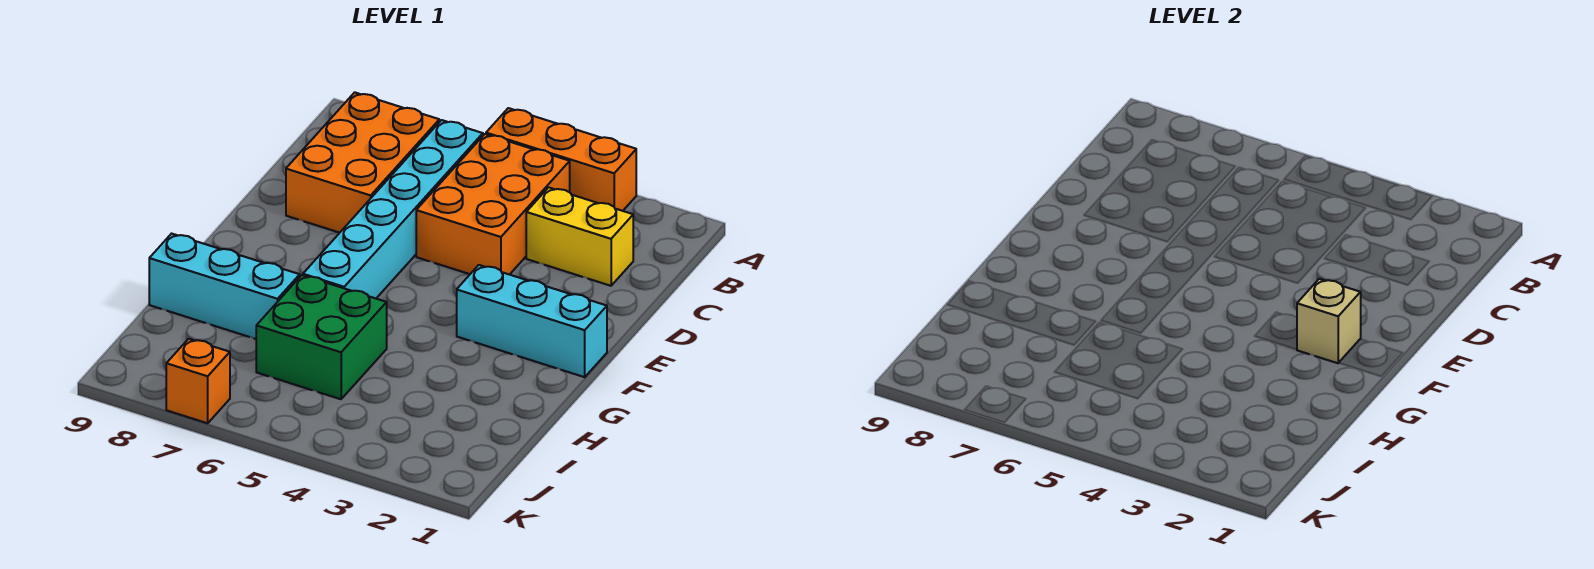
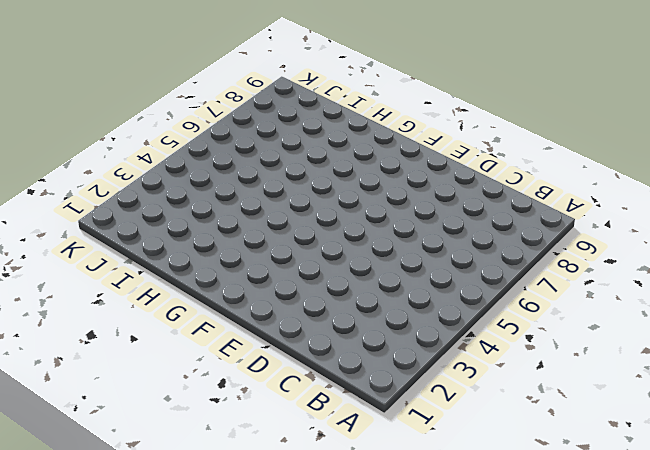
none -> orange brick A3:A5 level 1
none -> orange brick B4:D5 level 1

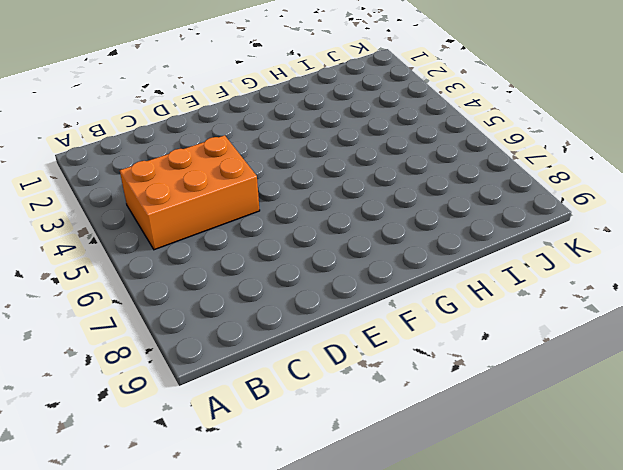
none -> orange brick A3:A5 level 1
none -> cyan brick B6:G6 level 1

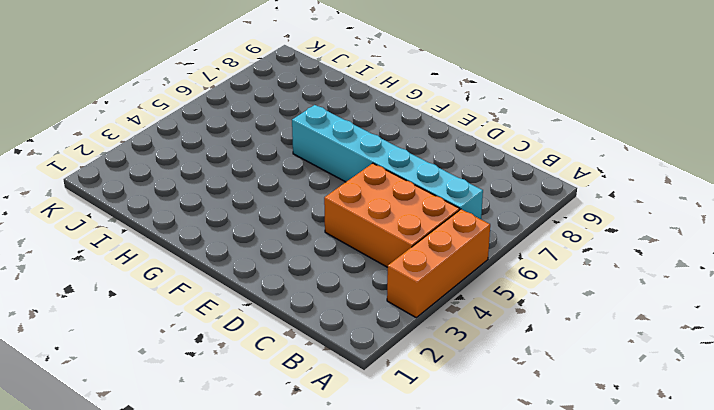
none -> orange brick B7:D8 level 1
none -> yellow brick C2:C3 level 1

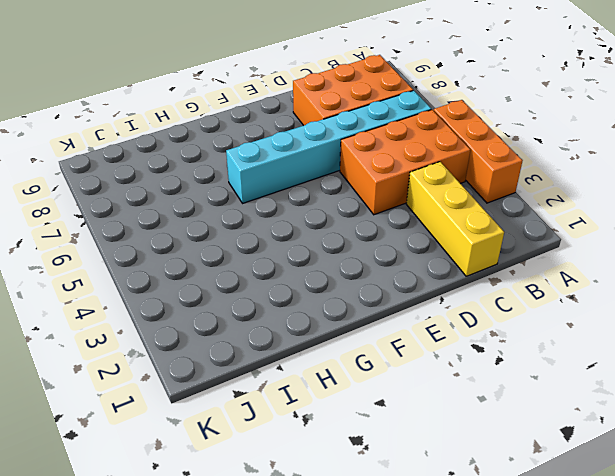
yellow brick C1:C3 level 1 -> yellow brick C2:C3 level 1
none -> cyan brick F1:F3 level 1
none -> green brick H5:I6 level 1

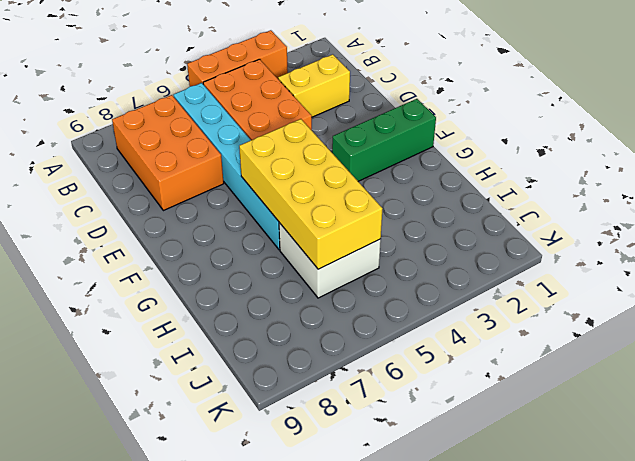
green brick F1:F3 level 1 -> cyan brick F1:F3 level 1
yellow brick F5:I6 level 2 -> none
white brick H5:I6 level 1 -> green brick H5:I6 level 1
none -> cyan brick H7:H9 level 1
none -> orange brick K7 level 1

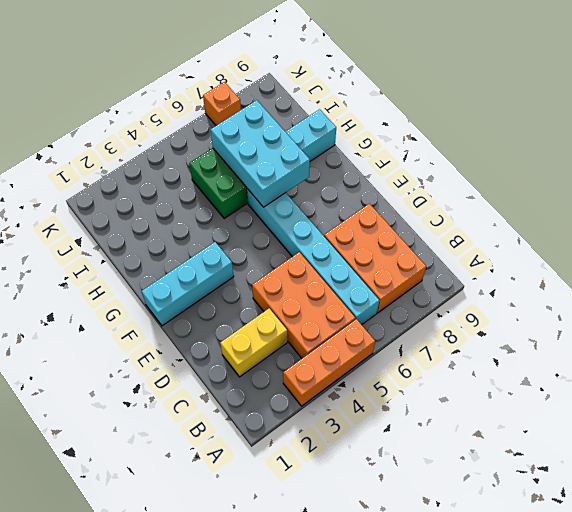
cyan brick G6:I7 level 2 -> none
none -> tan brick F2 level 2

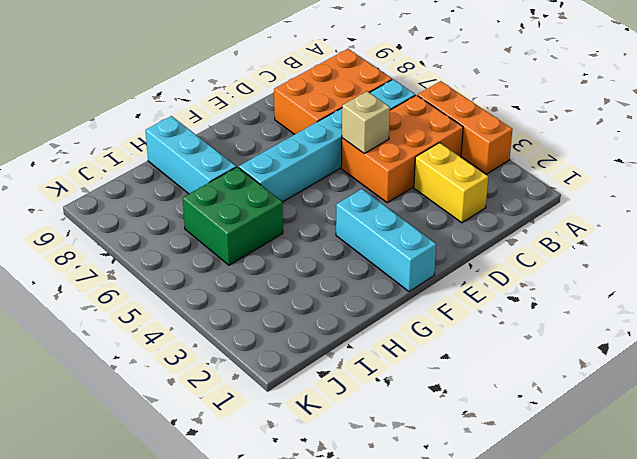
tan brick D5 level 2 -> tan brick F2 level 2
none -> orange brick K7 level 1

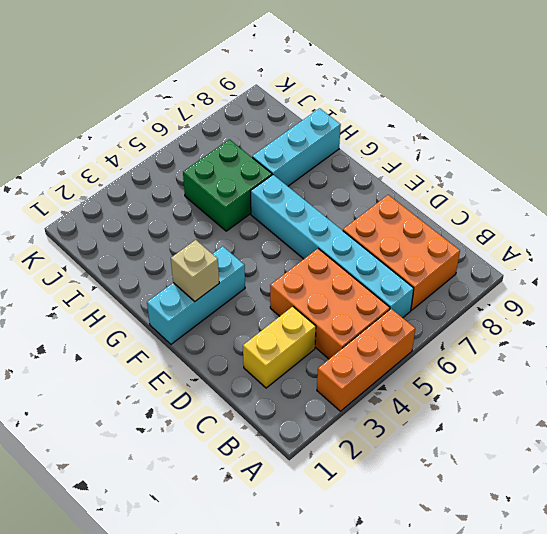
none -> orange brick K7 level 1

